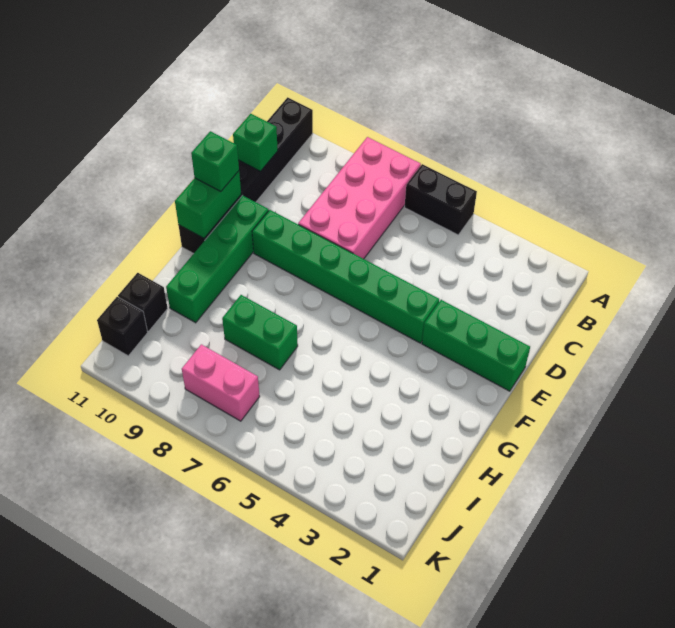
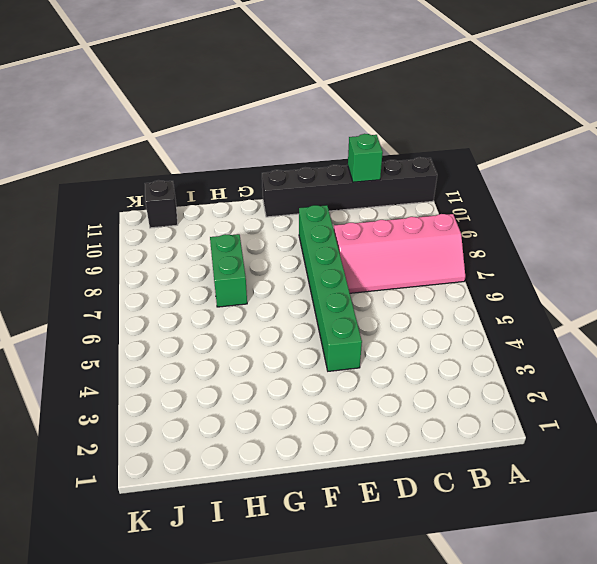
pink slope A7:D8 level 1 top 8 -> pink brick A7:D8 level 1
none -> black brick A5:A6 level 1
none -> green brick E1:E3 level 1
none -> green brick E10:H10 level 1

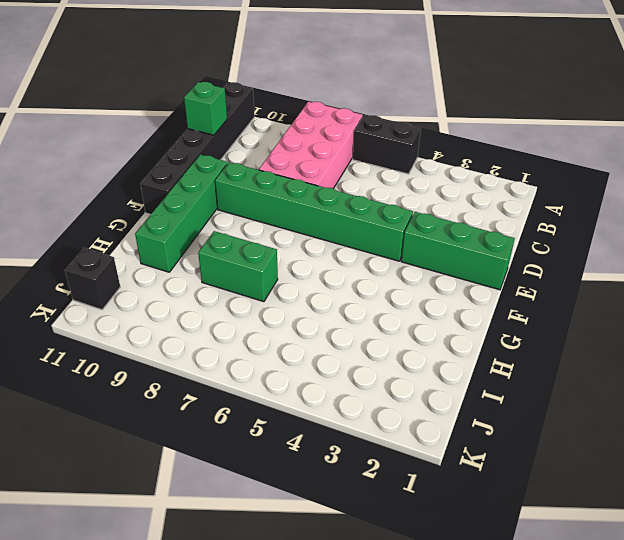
none -> black brick I11 level 1
none -> pink brick J7:J8 level 1
none -> green brick E11:F11 level 2

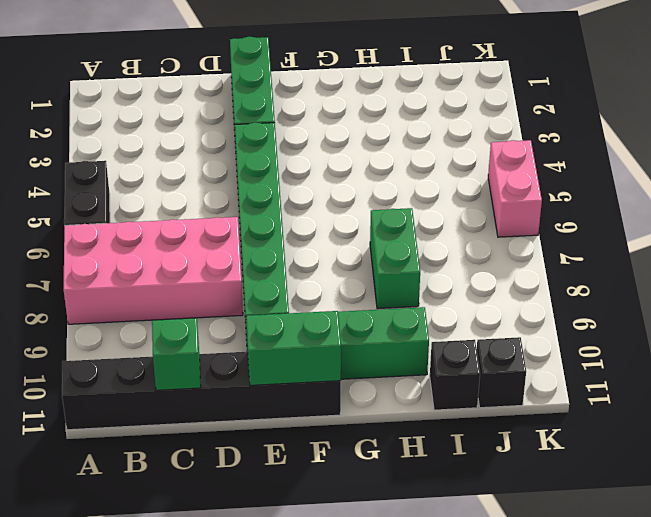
pink brick K5:K6 level 1 -> pink brick J7:J8 level 1
none -> green brick E11 level 3

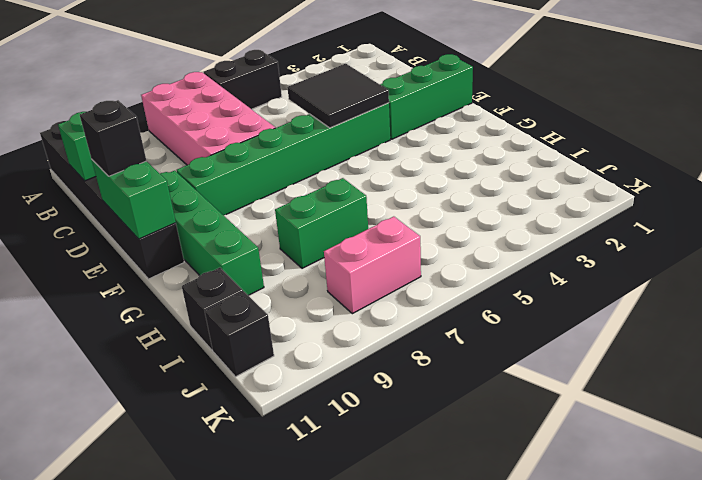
black tile D4:E5 level 2 -> none
black brick E11 level 3 -> green brick E11 level 3

